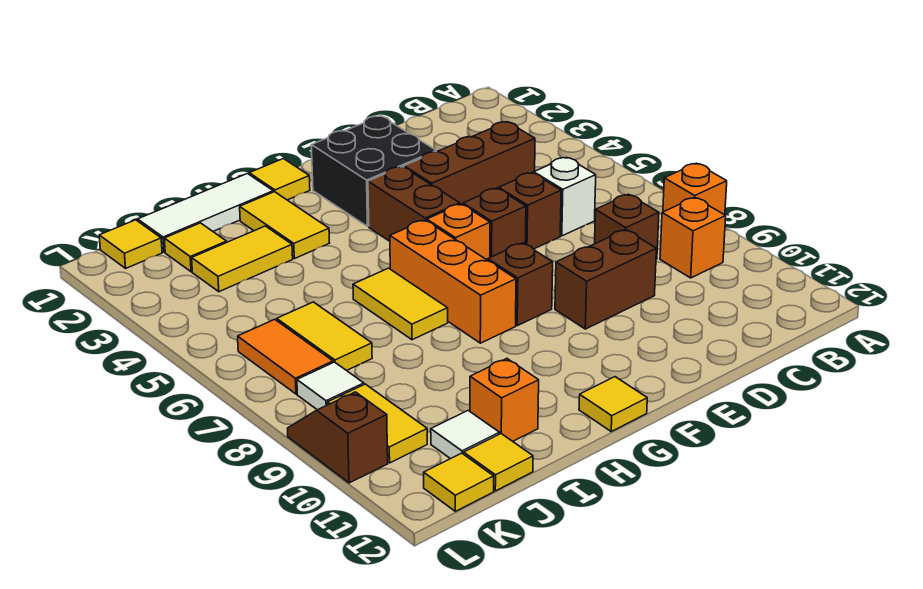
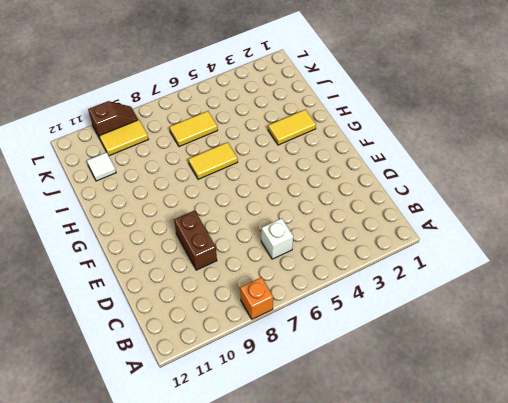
none -> orange brick B9 level 1
none -> brown brick C4:E4 level 1
none -> brown brick C8 level 1
none -> brown brick D6 level 1

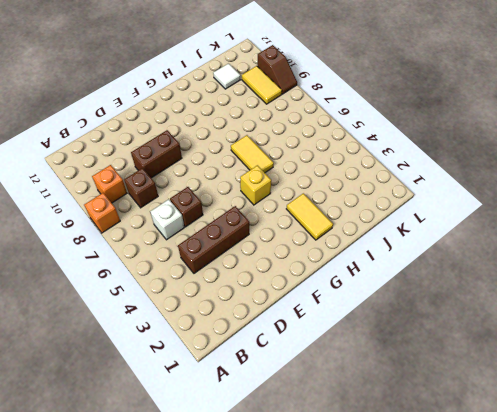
yellow brick G5 level 1 -> none
none -> black brick E2:F3 level 1
none -> brown brick E6 level 1
none -> brown brick F4:F5 level 1
none -> orange brick F6 level 1

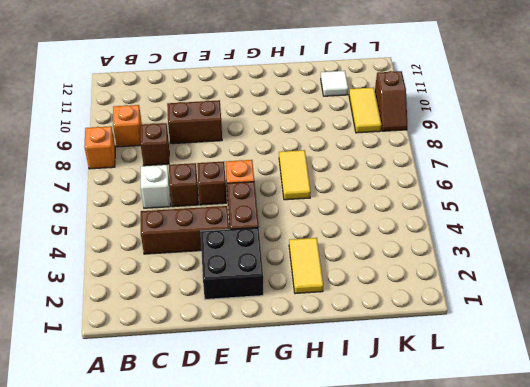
none -> brown brick F8 level 1
none -> yellow tile G1 level 1
none -> orange brick G6:G8 level 1
none -> yellow tile G12 level 1

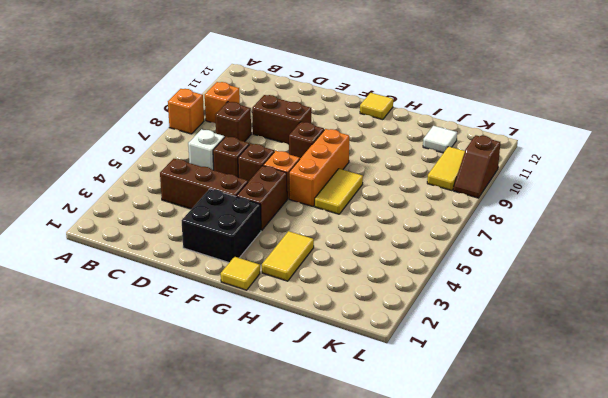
none -> white tile H1:J1 level 1
none -> yellow tile I3:J3 level 1
none -> orange brick I11 level 1
none -> yellow tile J2 level 1

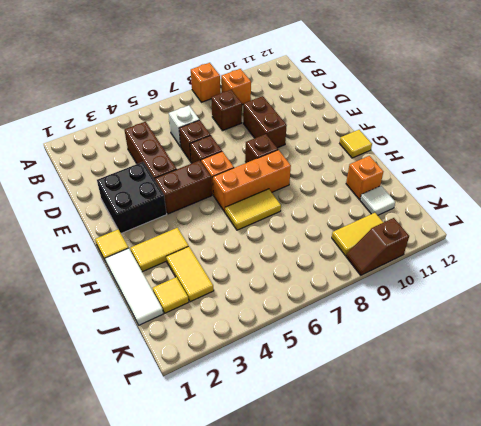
none -> yellow tile J6:J7 level 1
none -> yellow tile J12 level 1
none -> yellow tile K1 level 1
none -> orange tile K6:K7 level 1

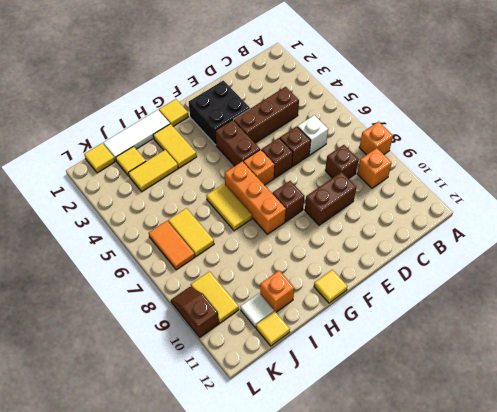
none -> white tile K8 level 1
none -> yellow tile K12 level 1

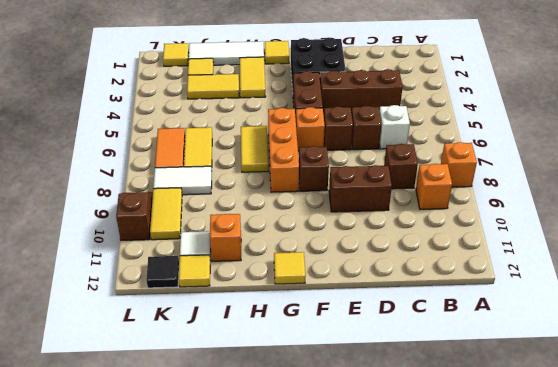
white tile J8:K8 level 1 -> white tile K8 level 1
black tile K12 level 1 -> yellow tile K12 level 1

